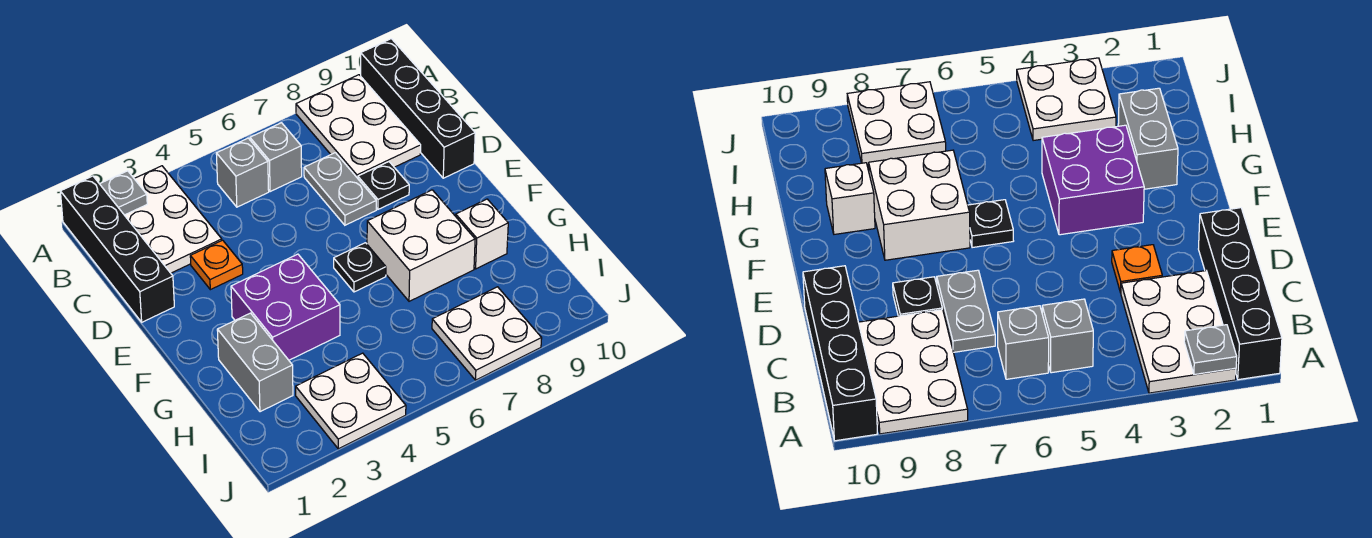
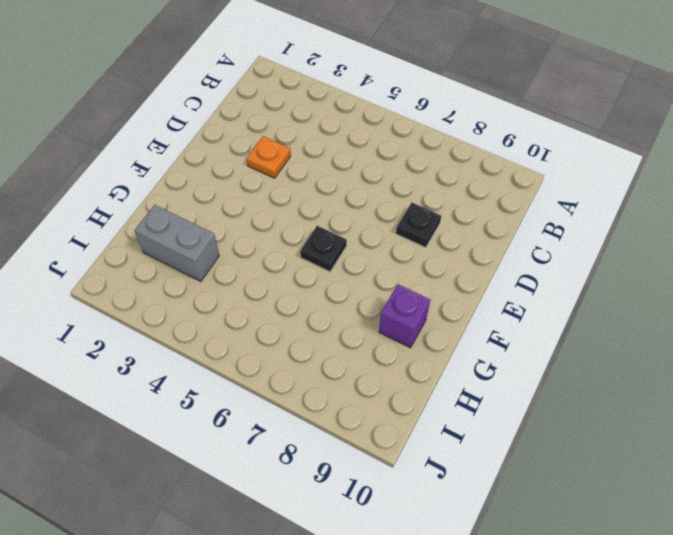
purple brick G9 level 1 -> white brick G9 level 1
grey brick H2:H3 level 1 -> grey brick G2:H2 level 1
none -> black brick A1:D1 level 1
none -> white plate A2:C3 level 1
none -> white plate A8:C9 level 1

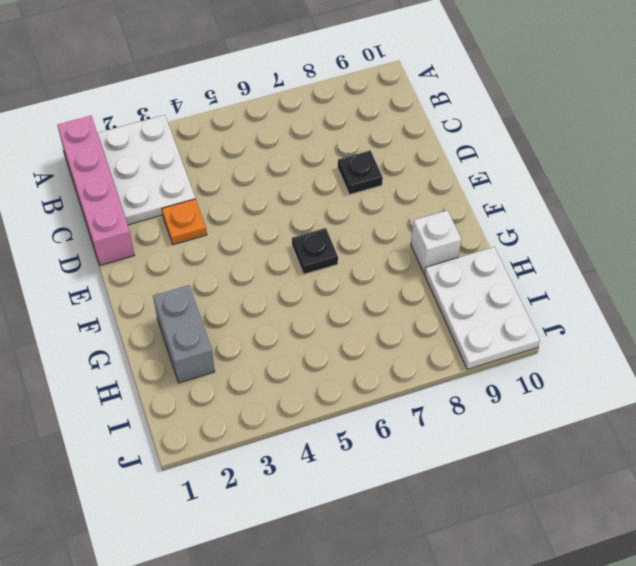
pink brick A1:D1 level 1 -> black brick A1:D1 level 1
white plate H9:J10 level 1 -> white plate A8:C9 level 1
none -> black brick A10:D10 level 1
none -> grey brick B5 level 1
none -> grey brick B6 level 1

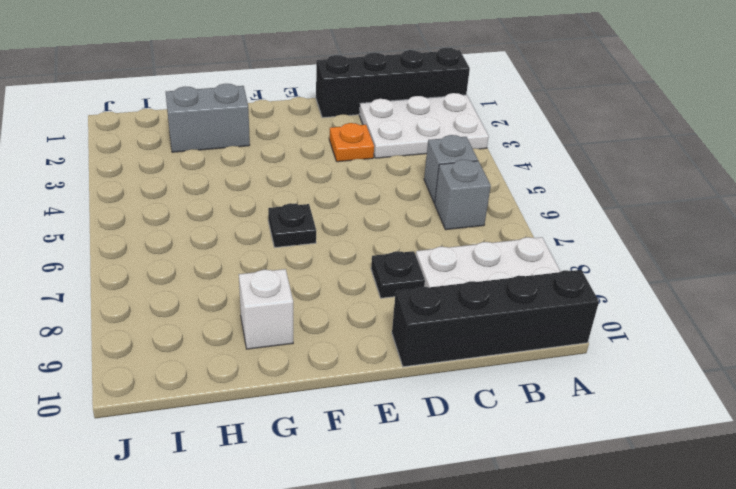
none -> grey plate C7:D7 level 1
none -> purple brick F3:G4 level 1
none -> white brick F7:G8 level 1

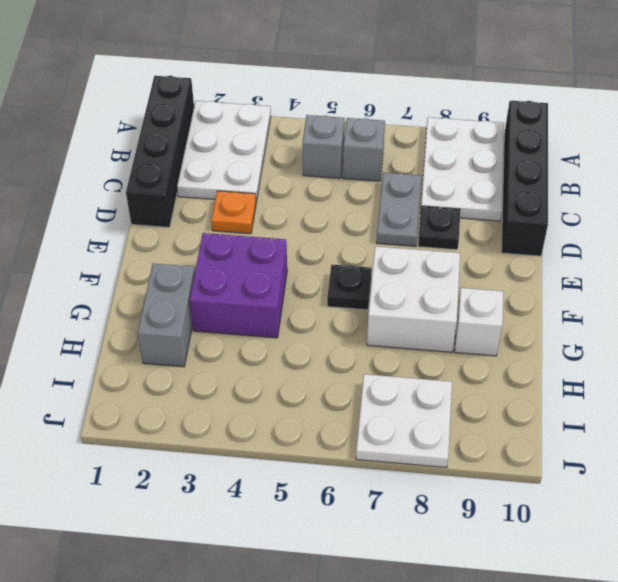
none -> white plate I3:J4 level 1
none -> grey plate A2 level 2

